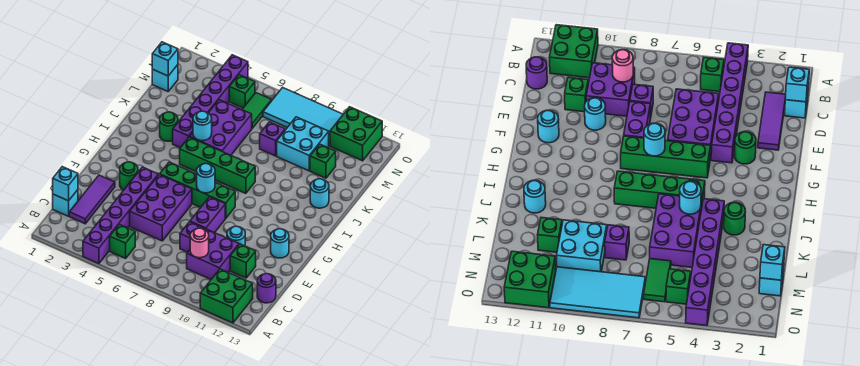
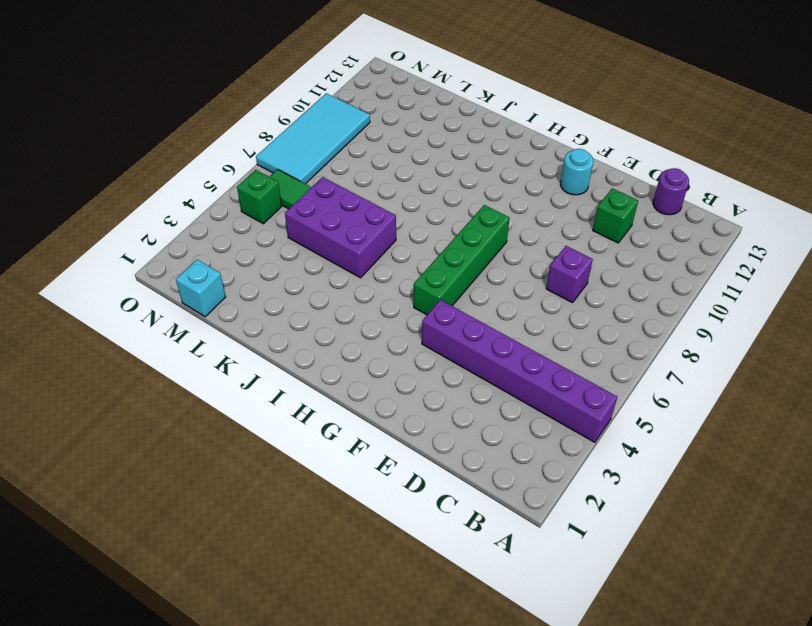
none -> green brick A11:B12 level 1
none -> green brick B5 level 1
none -> cyan brick C1 level 1
none -> purple tile C2:E2 level 1

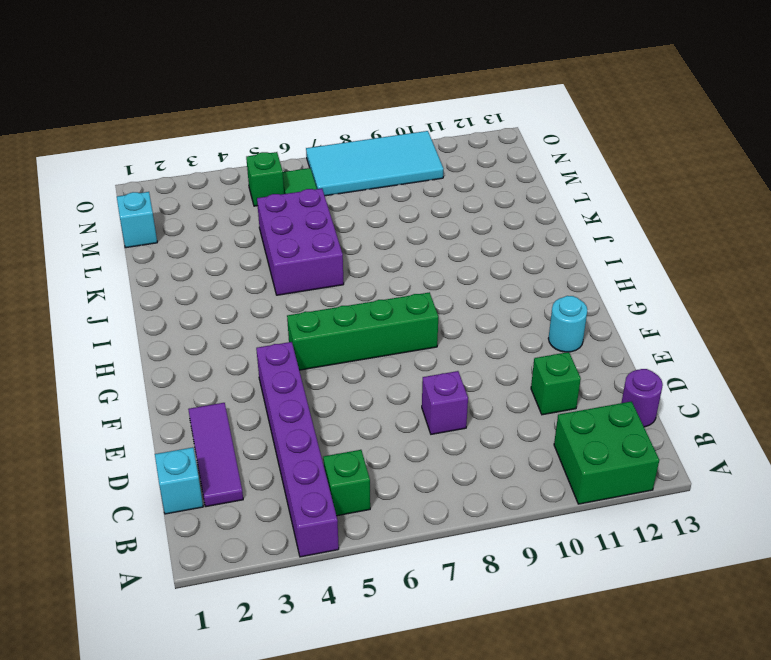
none -> purple brick C9:D10 level 1
none -> purple brick D5:F6 level 1
none -> purple brick E8:F8 level 1
none -> cyan round brick E10 level 1

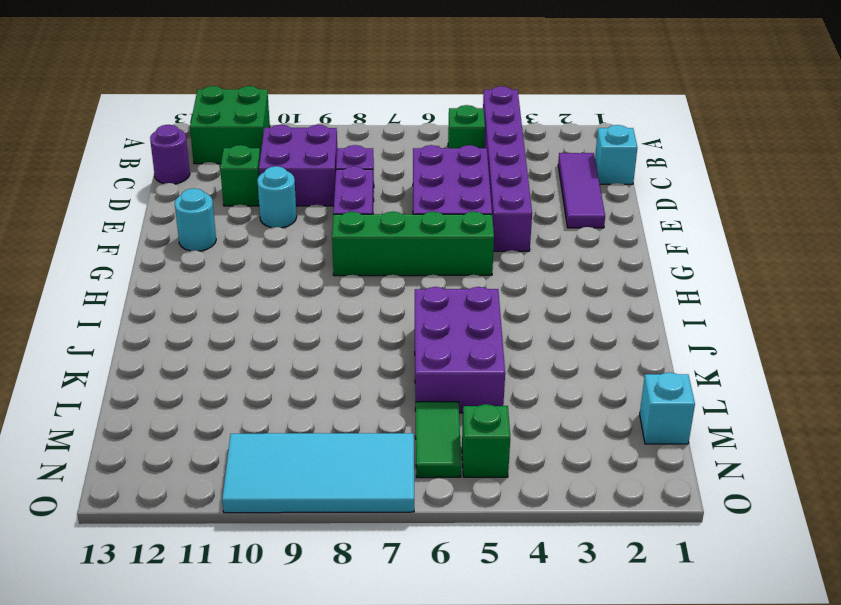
none -> green round brick F3 level 1
none -> green brick I5:I8 level 1
none -> green round brick J3 level 1
none -> purple brick J4:O4 level 1

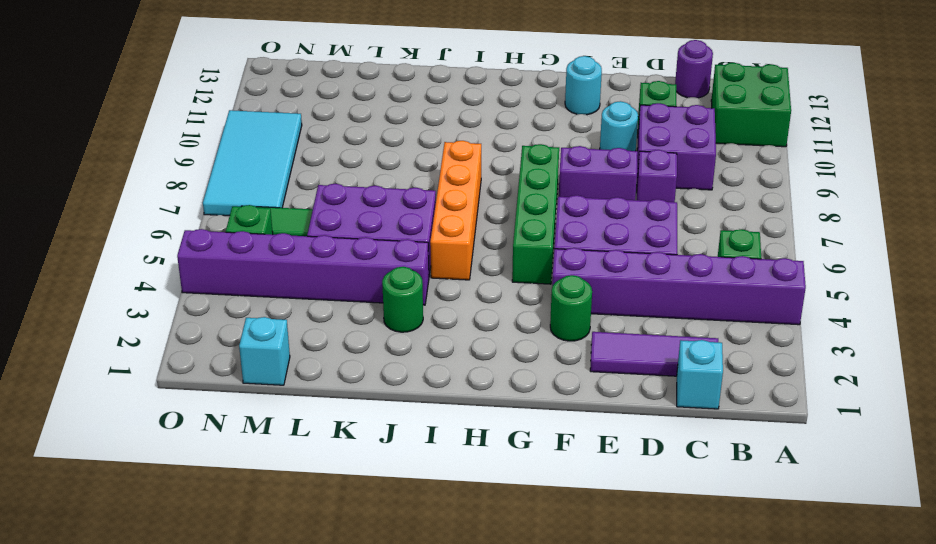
orange brick I5:I8 level 1 -> green brick I5:I8 level 1
none -> cyan round brick J12 level 1
none -> purple brick L8 level 1
none -> cyan brick L9:M10 level 1
none -> green brick L11 level 1

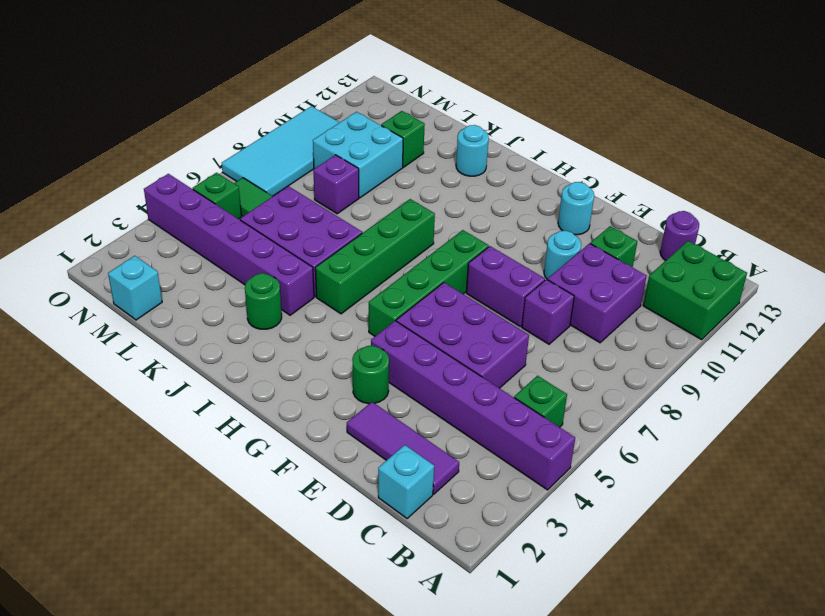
none -> green brick N11:O12 level 1
none -> cyan brick C1 level 2
none -> pink round brick C9 level 2
none -> cyan round brick G7 level 2

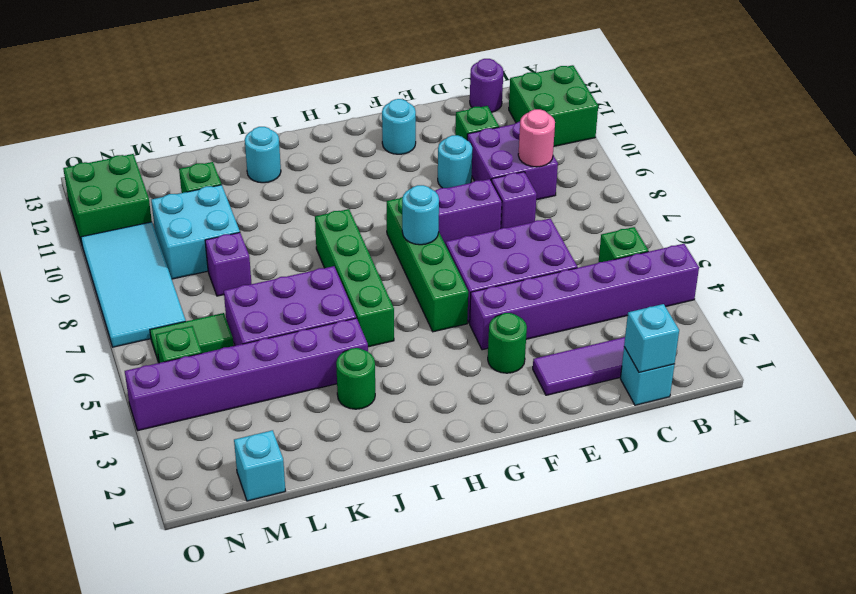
none -> cyan round brick J5 level 2
none -> cyan brick M1 level 2

